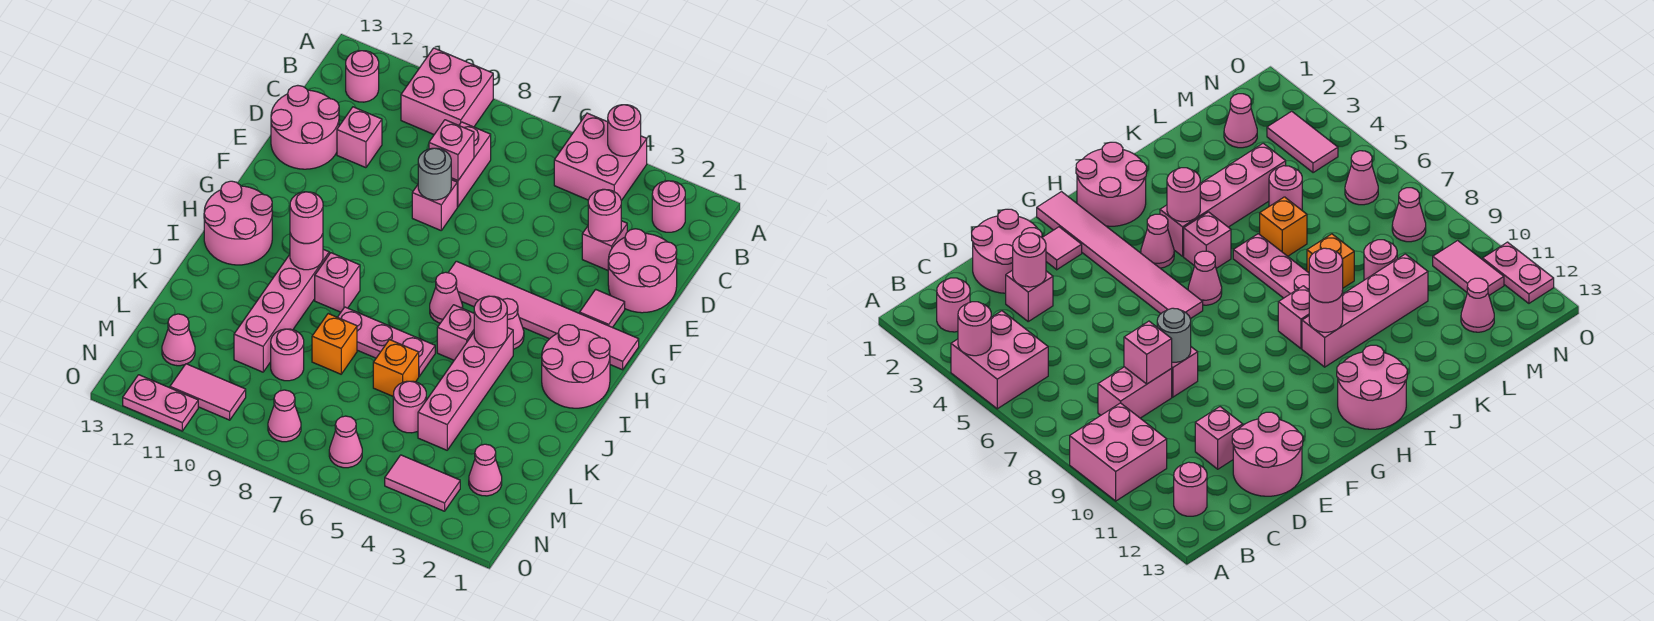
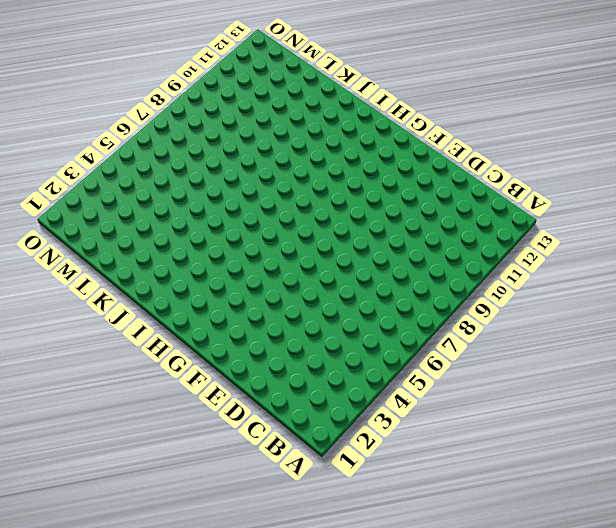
none -> pink brick A4:B5 level 1
none -> pink brick A9:B10 level 1
none -> pink round brick B2 level 1
none -> pink round brick B12 level 1

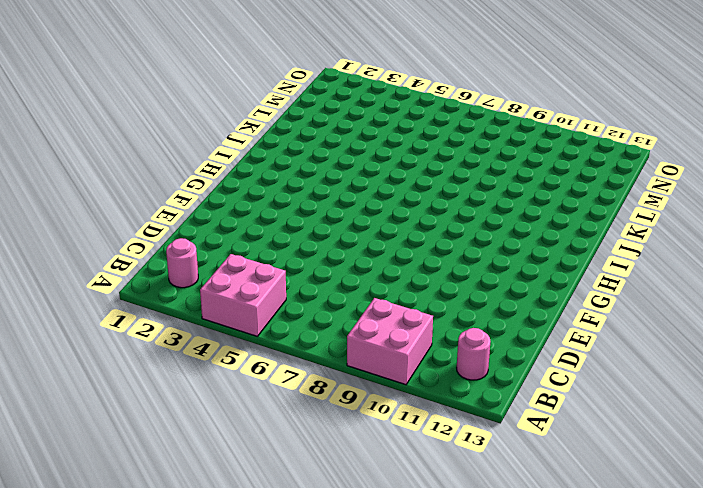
none -> pink brick C8:D8 level 1
none -> pink round brick D1:E2 level 1
none -> pink brick D3 level 1
none -> pink brick D11 level 1

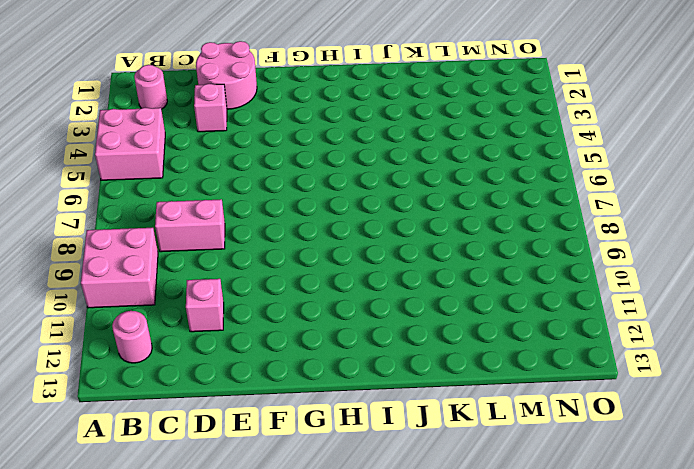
none -> pink round brick D12:E13 level 1
none -> pink brick E8 level 1
none -> pink tile F2 level 1
none -> pink tile G1:G6 level 1

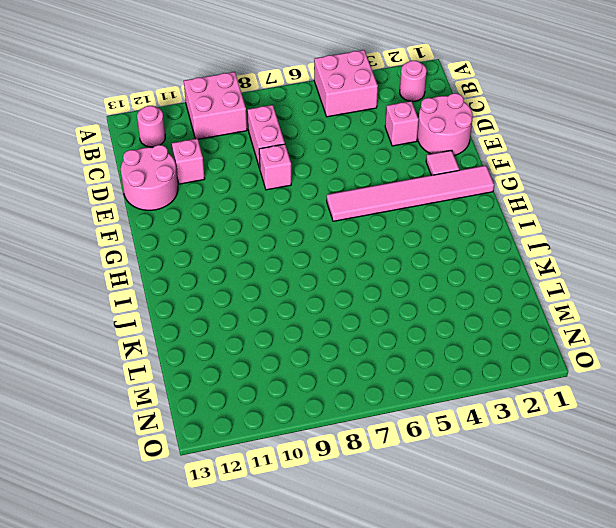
none -> pink round brick H1:I2 level 1
none -> pink cone H4 level 1
none -> pink cone H6 level 1
none -> pink round brick H12:I13 level 1

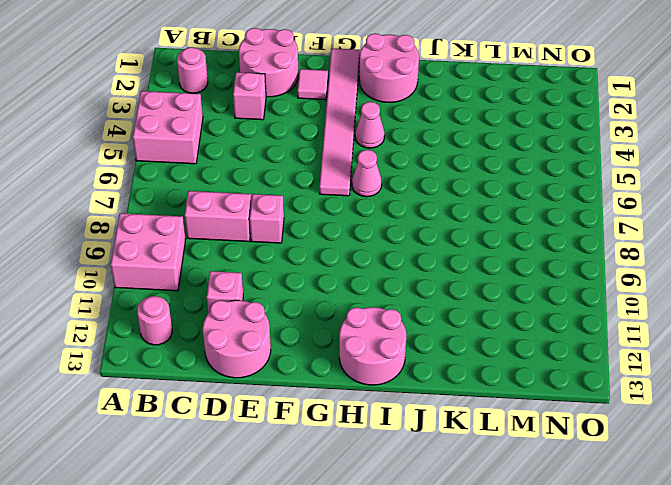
none -> pink brick I4:L4 level 1
none -> pink brick I5 level 1
none -> pink brick I9 level 1
none -> pink brick I10:L10 level 1

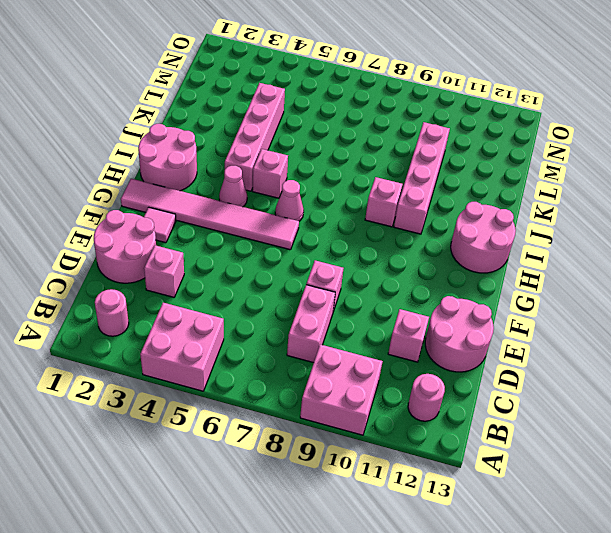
none -> pink plate J6:J8 level 1
none -> orange brick K6 level 1
none -> orange brick K8 level 1
none -> pink round brick L5 level 1

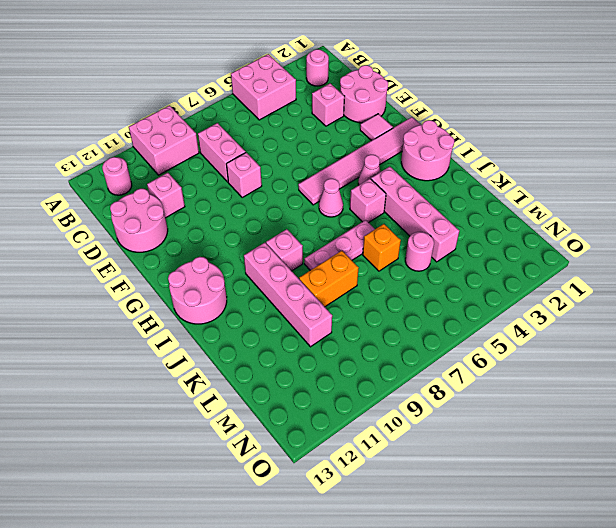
orange brick K8:K9 level 1 -> orange brick K8 level 1
none -> pink round brick L9 level 1
none -> pink cone M2 level 1
none -> pink cone M12 level 1
none -> pink tile N3:N4 level 1

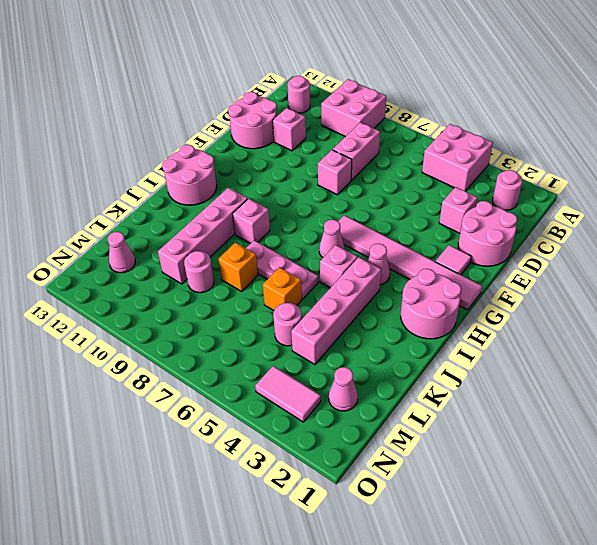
none -> pink cone N6 level 1
none -> pink cone N8 level 1
none -> pink tile N10:N11 level 1
none -> pink plate O11:O12 level 1

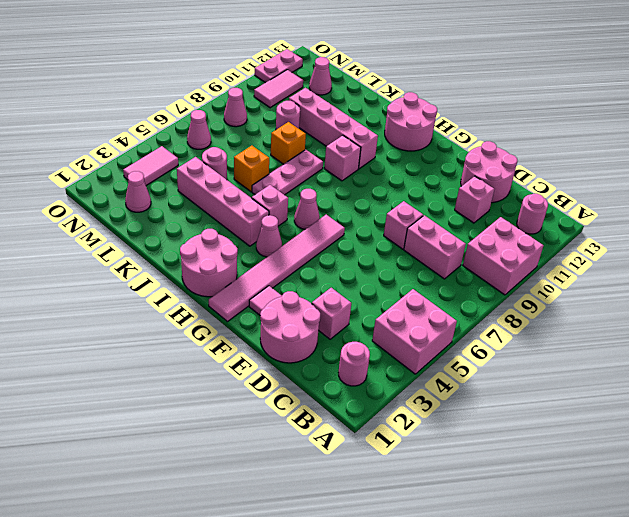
none -> pink round brick A4 level 2
none -> pink round brick D3 level 2
none -> pink brick D8 level 2
none -> grey round brick E8 level 2

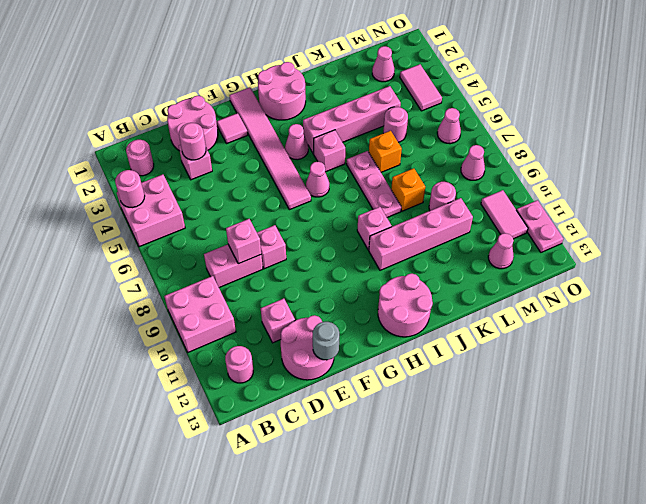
grey round brick E13 level 2 -> grey round brick E8 level 2
none -> pink round brick I4 level 2
none -> pink round brick I10 level 2
none -> pink round brick I10 level 3

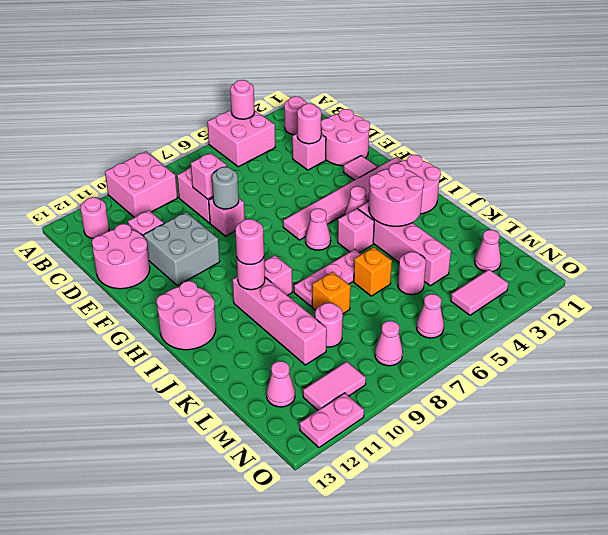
grey brick E10:F11 level 1 -> none
pink round brick I3:J4 level 2 -> pink round brick I4 level 2

